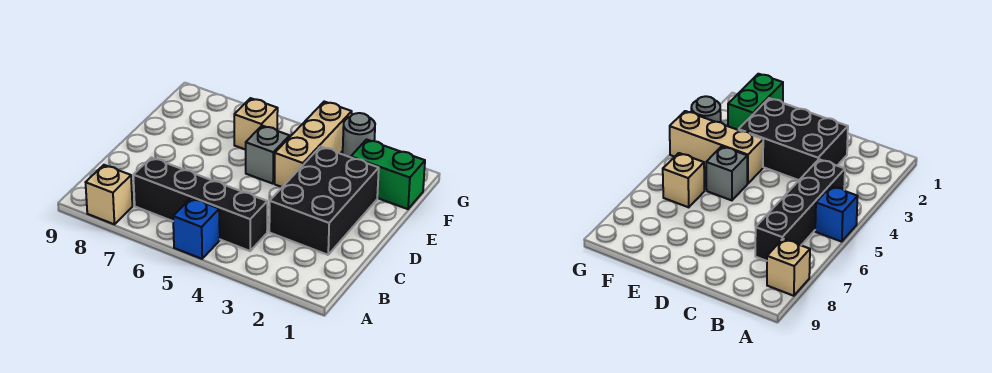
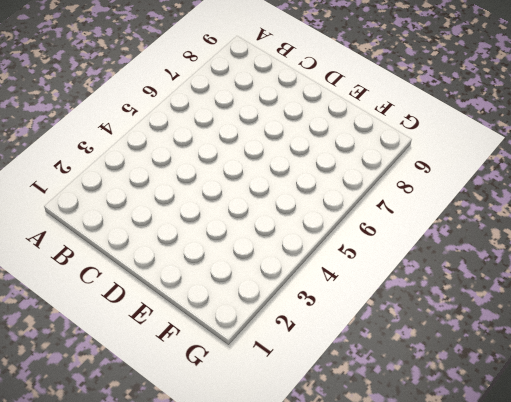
none -> blue brick A5 level 1
none -> tan brick A8 level 1

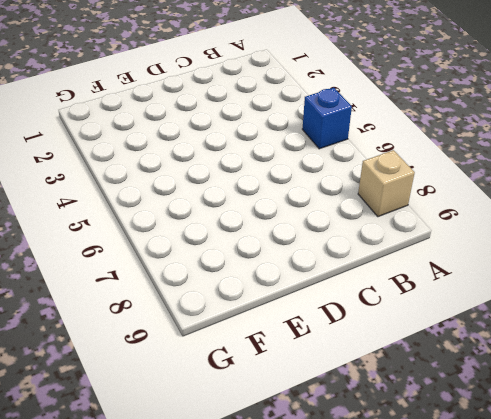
none -> black brick B4:B7 level 1
none -> black brick C2:E3 level 1

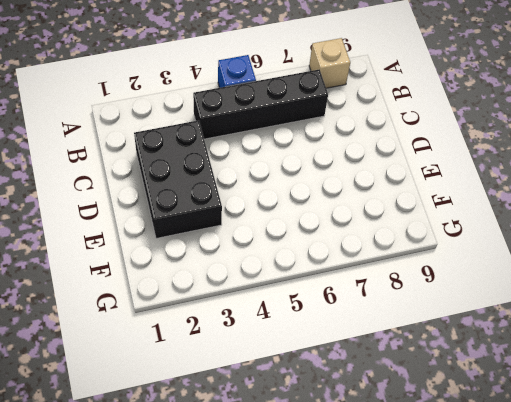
none -> tan brick E4:G4 level 1
none -> grey brick E5 level 1

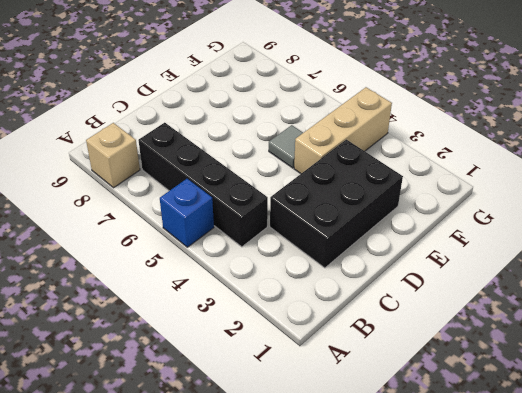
grey tile E5 level 1 -> grey brick E5 level 1
none -> green brick F1:F2 level 1
none -> tan brick F6 level 1

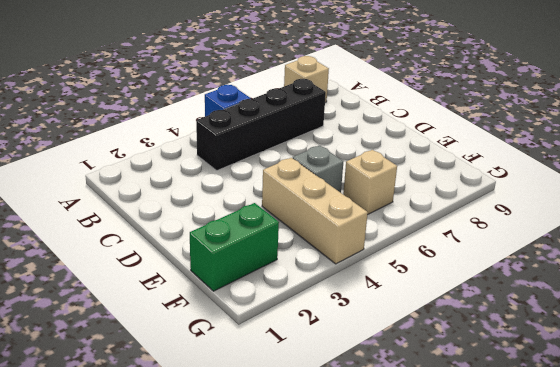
none -> black brick C2:E3 level 1
none -> grey round brick G3 level 1

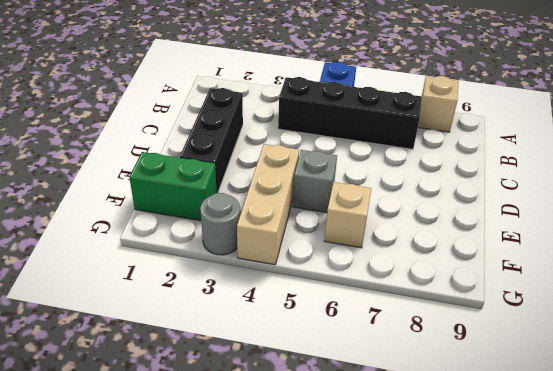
black brick C2:E2 level 1 -> black brick C2:E3 level 1

